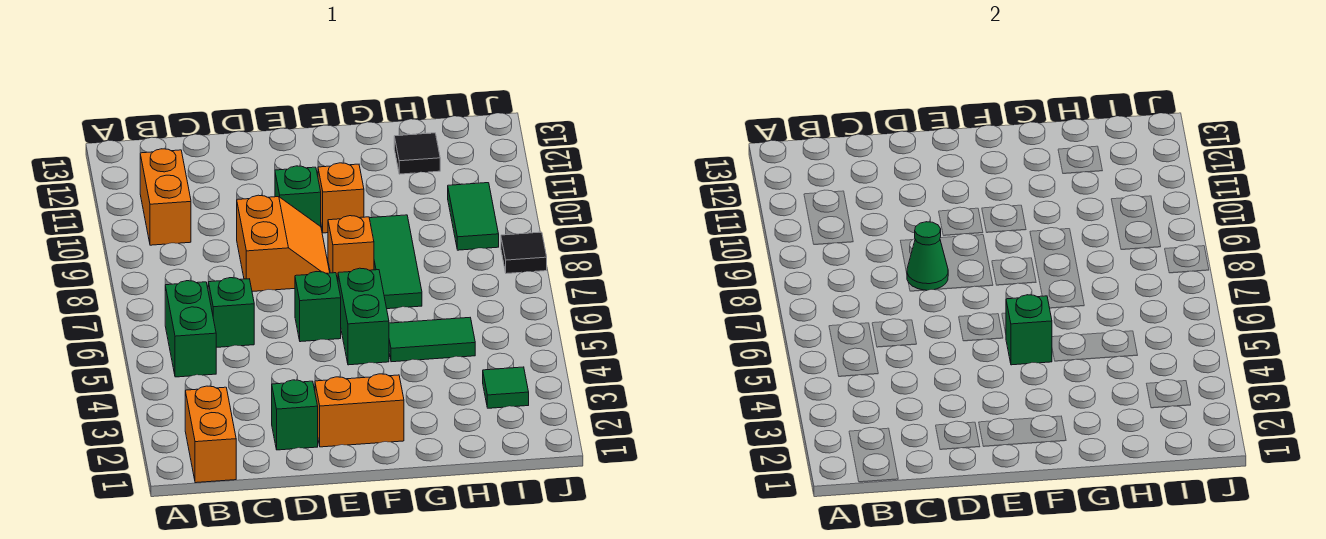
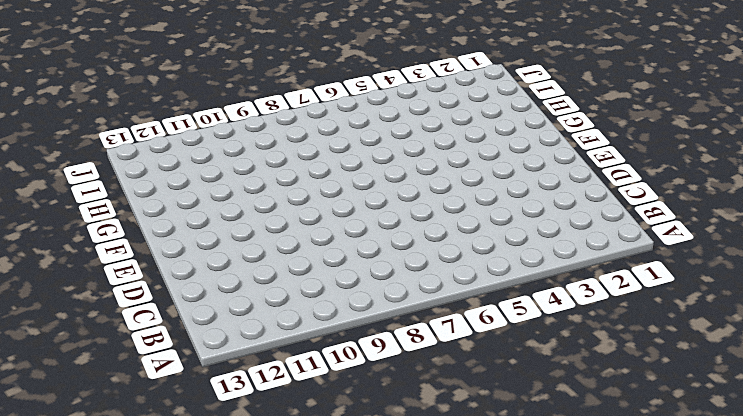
none -> orange brick B1:B2 level 1
none -> green brick B5:B6 level 1
none -> orange brick B10:B11 level 1

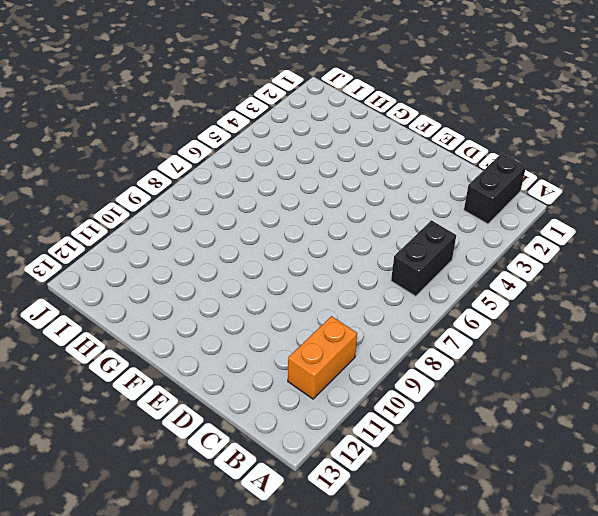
black brick B1:B2 level 1 -> orange brick B1:B2 level 1
black brick B5:B6 level 1 -> green brick B5:B6 level 1
none -> green brick C6 level 1
none -> green brick D2 level 1
none -> orange slope D8:E9 level 1 top D

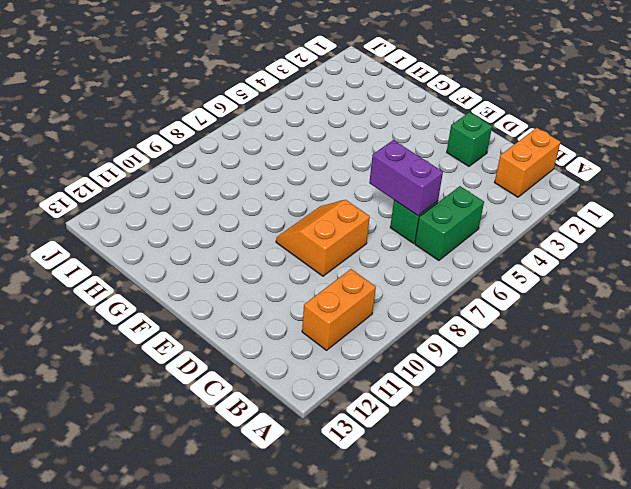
purple brick C6:D6 level 2 -> none
none -> orange brick E2:F2 level 1
none -> green brick E6 level 1
none -> green brick E10 level 1

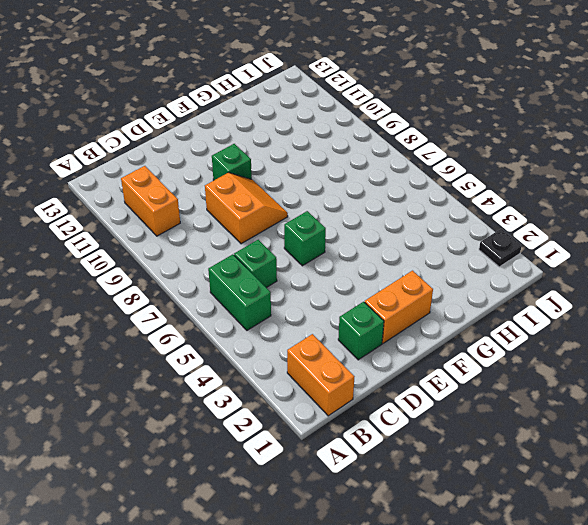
black plate J2 level 1 -> none
none -> green brick F5:F6 level 1
none -> orange brick F8 level 1
none -> orange brick F10 level 1

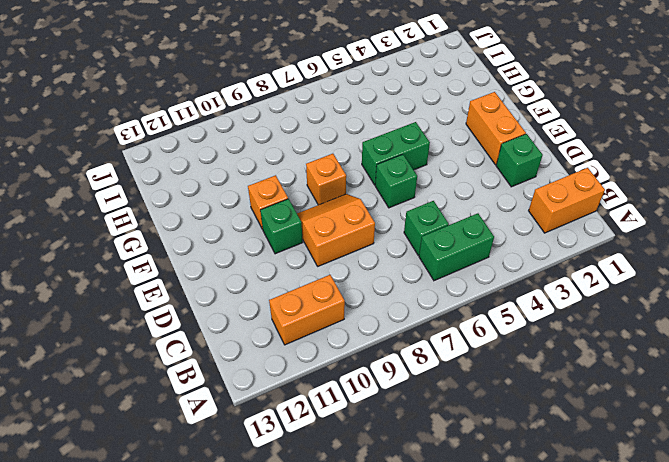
none -> green tile G5:H5 level 1
none -> green tile G7:G9 level 1
none -> black tile H12 level 1

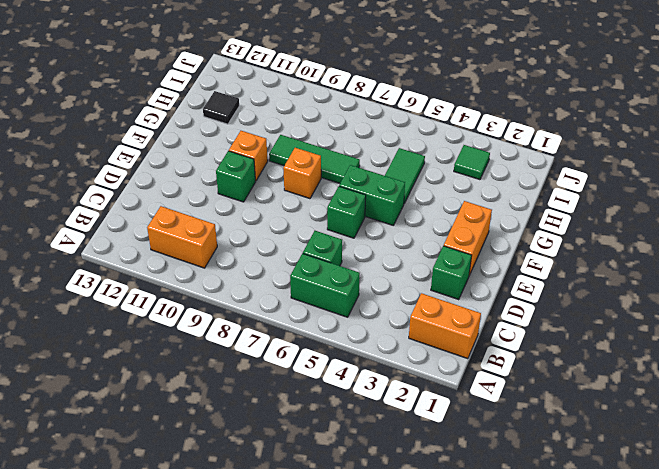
none -> orange slope D8:E9 level 1 top D
none -> green tile I9:I10 level 1
none -> black tile J8 level 1

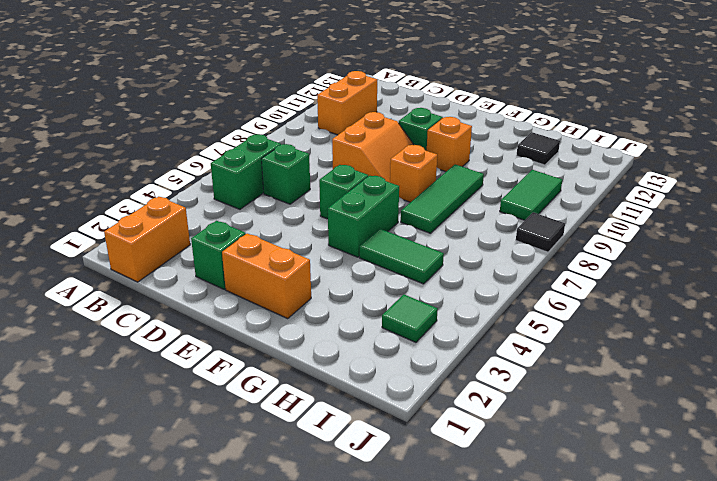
none -> green cone D8 level 2
none -> green brick F5 level 2

